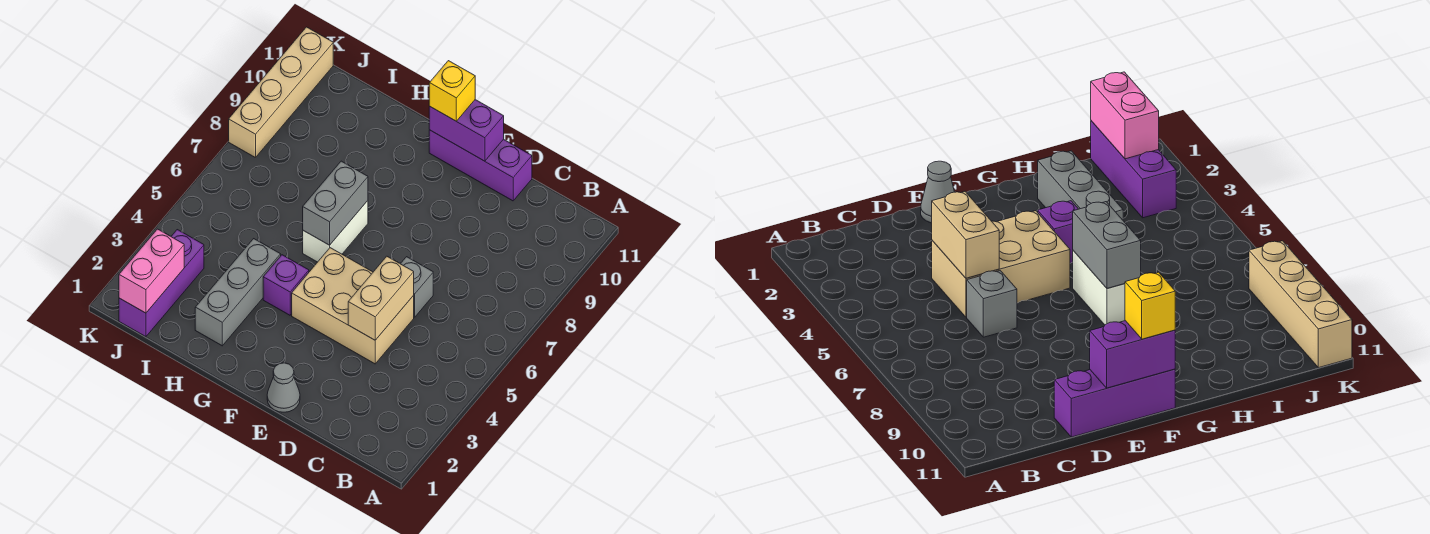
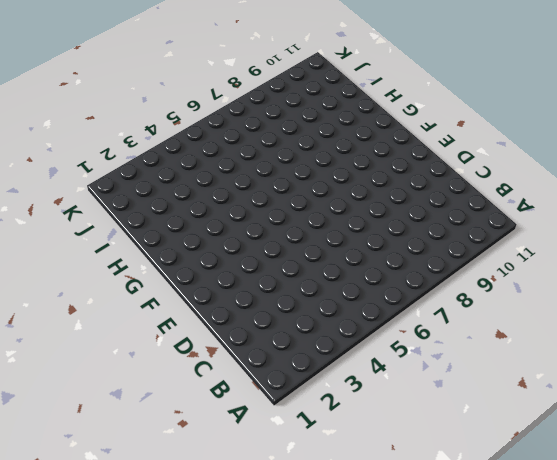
none -> tan brick D4:F5 level 1
none -> grey brick D6 level 1
none -> purple brick D11:F11 level 1

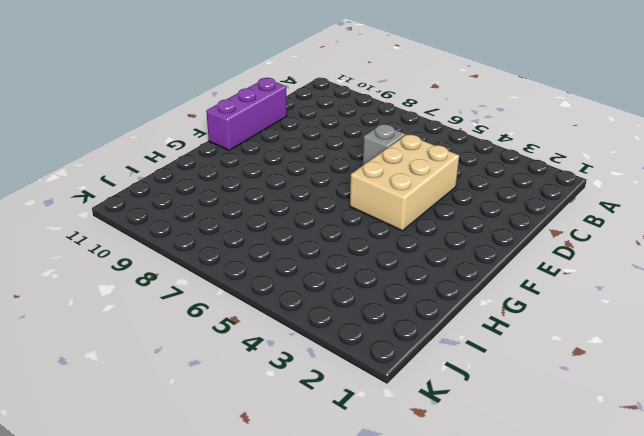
none -> grey cone E1 level 1
none -> purple brick G4 level 1
none -> white brick G6:G7 level 1

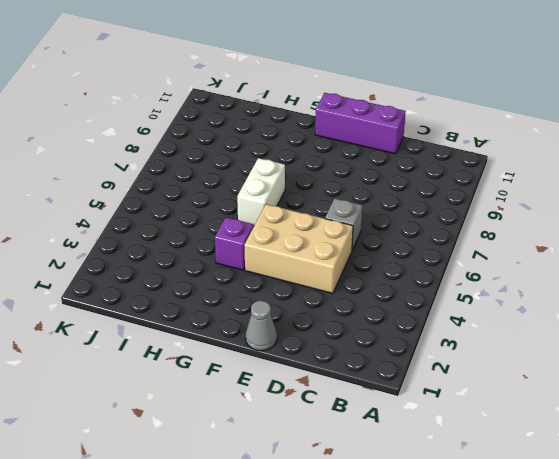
none -> grey brick H2:H4 level 1
none -> purple brick J1:J3 level 1
none -> tan brick K8:K11 level 1

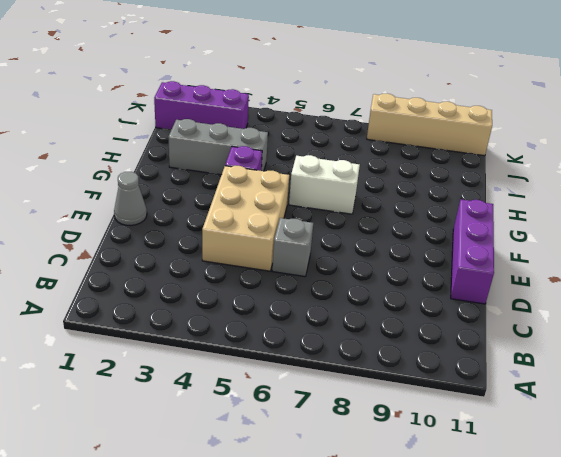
none -> tan brick D4:D5 level 2
none -> purple brick E11:F11 level 2
none -> grey brick G6:G7 level 2

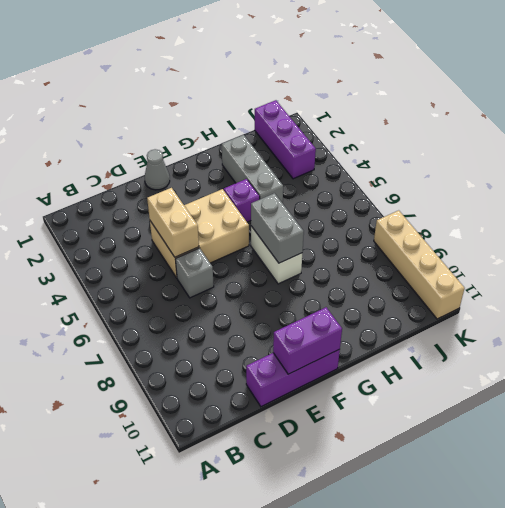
none -> pink brick J1:J2 level 2
none -> yellow brick F11 level 3

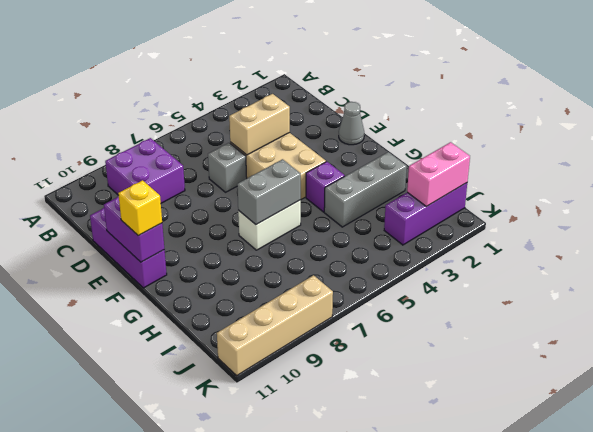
purple brick B8:C9 level 1 -> none

